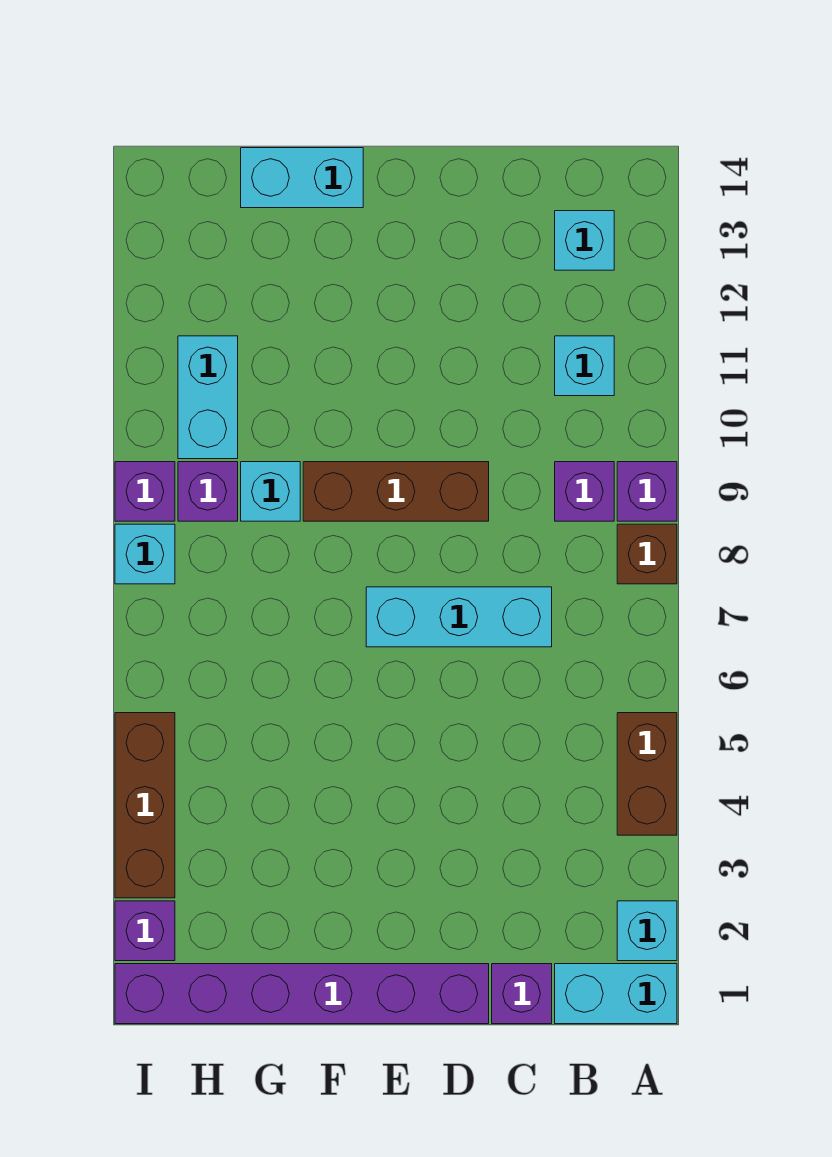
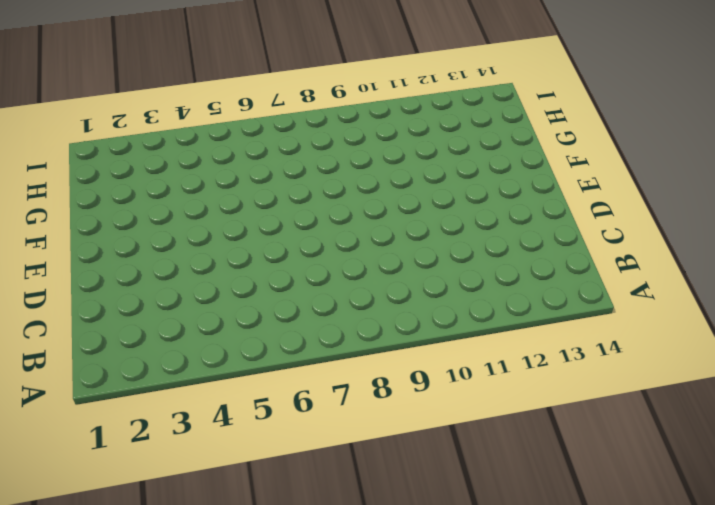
none -> cyan brick A1:B1 level 1
none -> cyan brick A2 level 1
none -> brown brick A4:A5 level 1

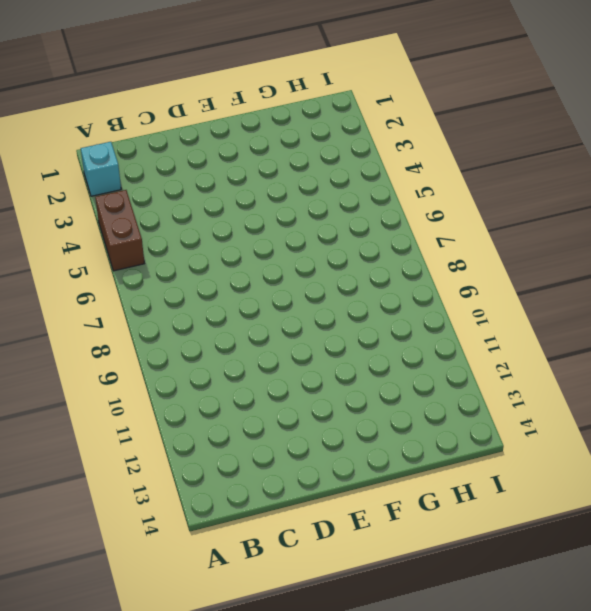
none -> cyan brick A1:B1 level 1
none -> brown brick A8 level 1
none -> purple brick A9 level 1

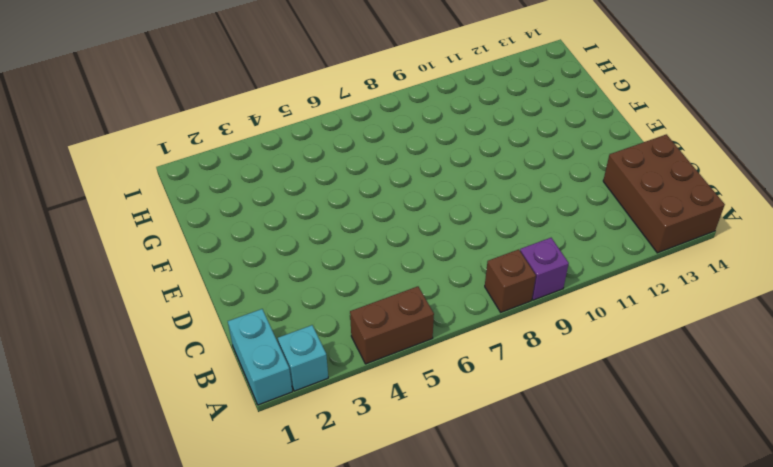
brown brick A13:C14 level 1 -> cyan brick B13 level 1
none -> purple brick B9 level 1
none -> cyan brick B11 level 1
none -> purple brick C1 level 1

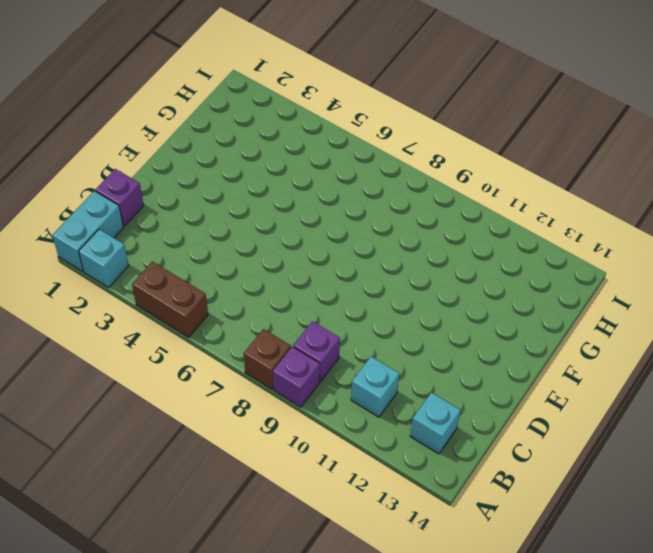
none -> cyan brick C7:E7 level 1
none -> purple brick D1:I1 level 1
none -> brown brick D9:F9 level 1

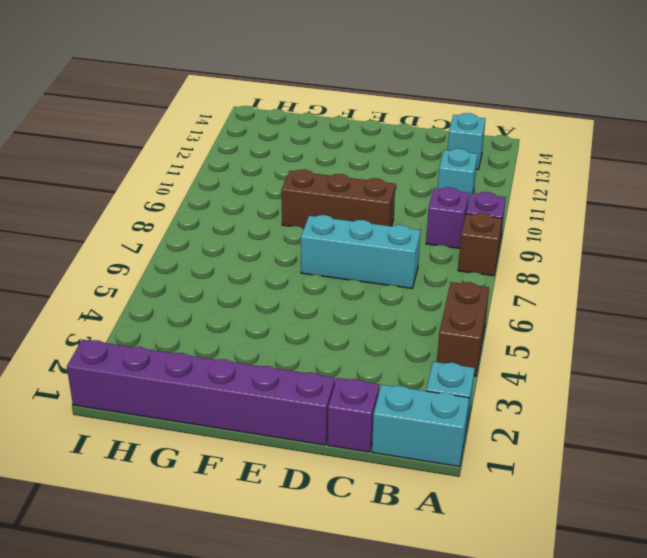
none -> cyan brick F14:G14 level 1
none -> cyan brick G9 level 1
none -> purple brick H9 level 1

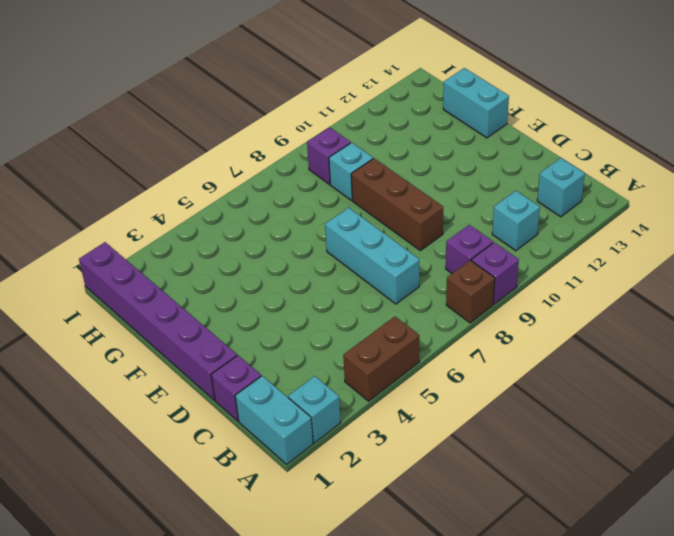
none -> cyan brick H10:H11 level 1
none -> purple brick I2 level 1
none -> brown brick I3:I5 level 1

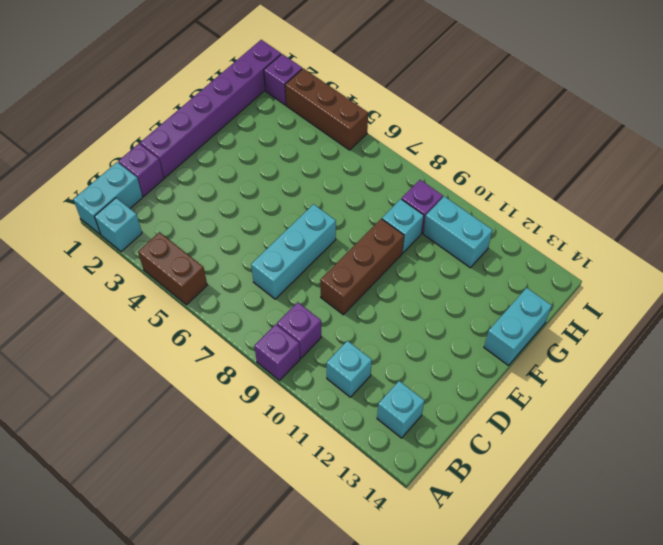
none -> brown brick A8 level 1
none -> cyan brick I8 level 1
none -> purple brick I9 level 1

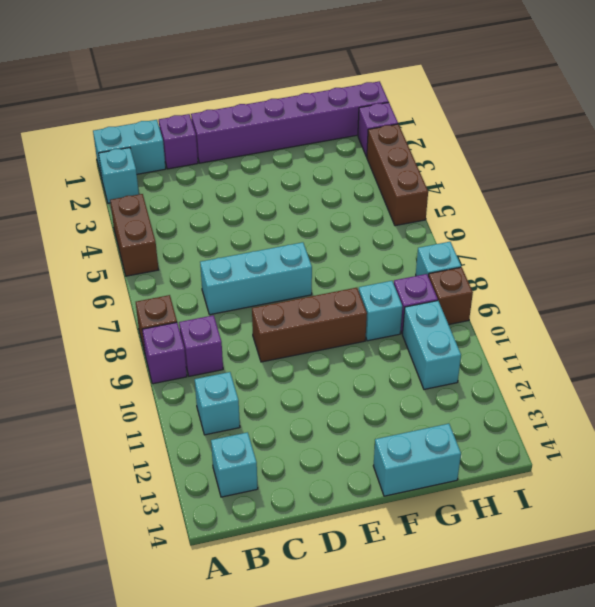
brown brick I9 level 1 -> purple brick I9 level 1

